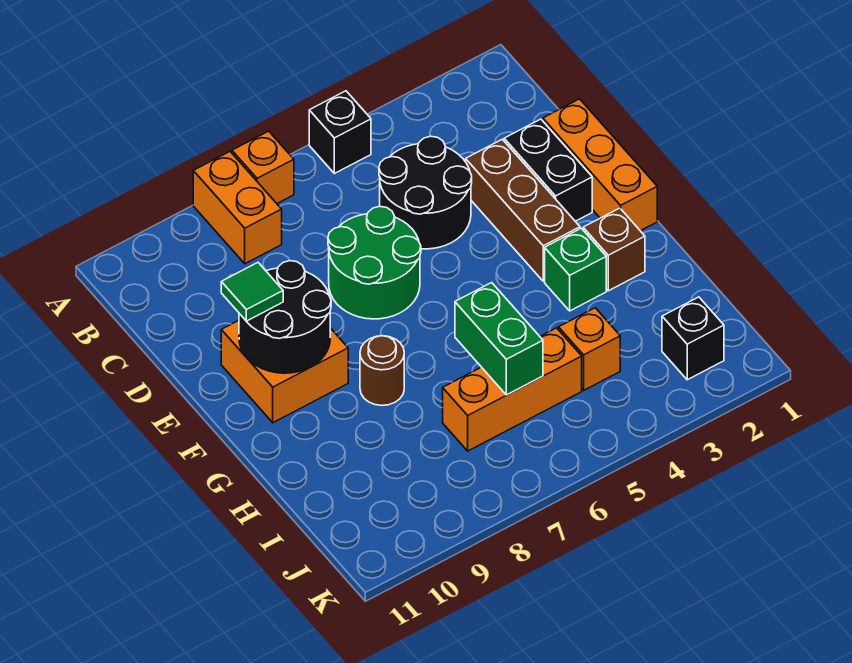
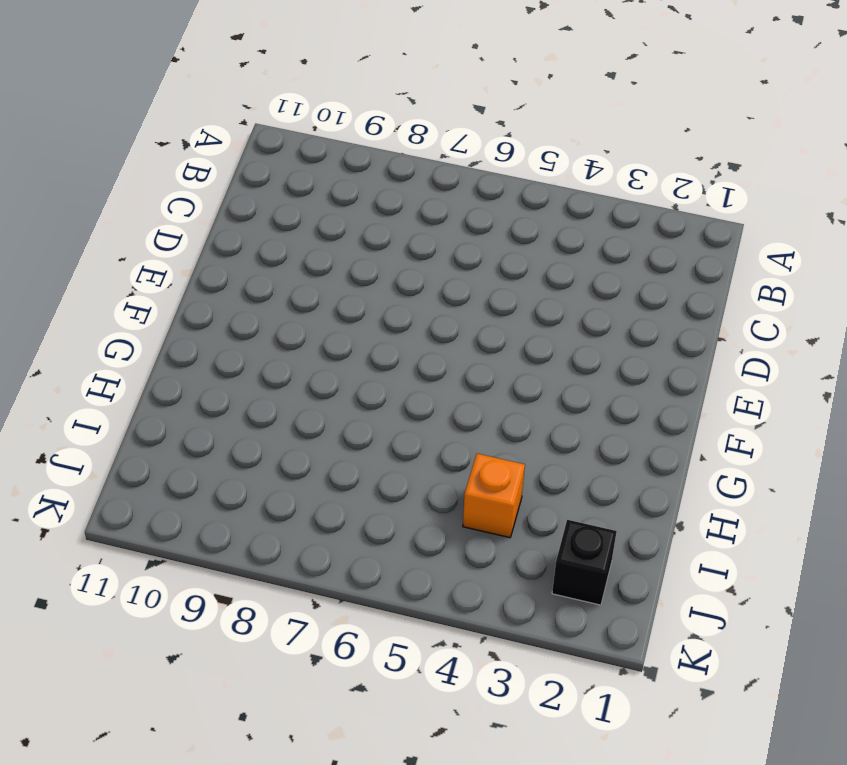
none -> black brick A5 level 1
none -> orange brick A7 level 1
none -> orange brick A8:B8 level 1

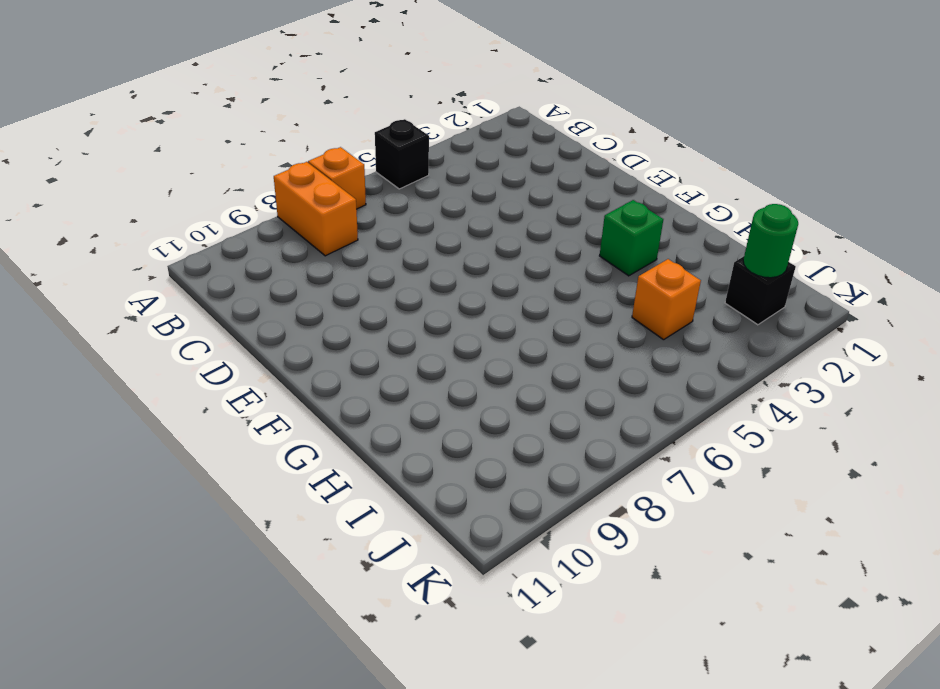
green round brick J2 level 2 -> none
none -> black round brick C4:D5 level 1
none -> orange brick D1:F1 level 1
none -> black brick D2:E2 level 1

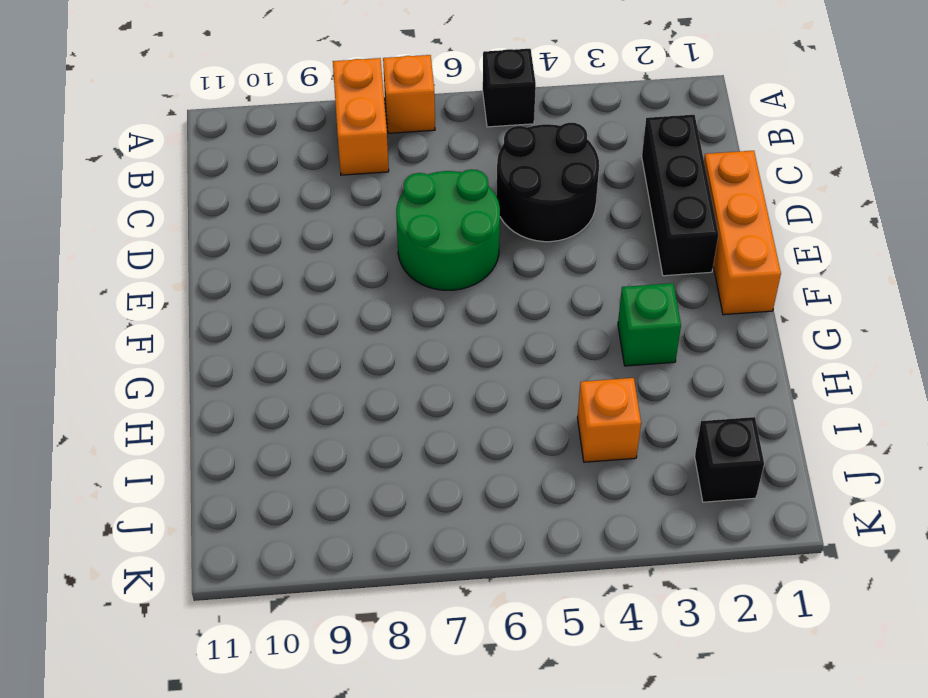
black brick C2:E2 level 1 -> black brick D2:E2 level 1
none -> brown brick D3:F3 level 1
none -> orange brick E9:F10 level 1
none -> brown brick G2 level 1

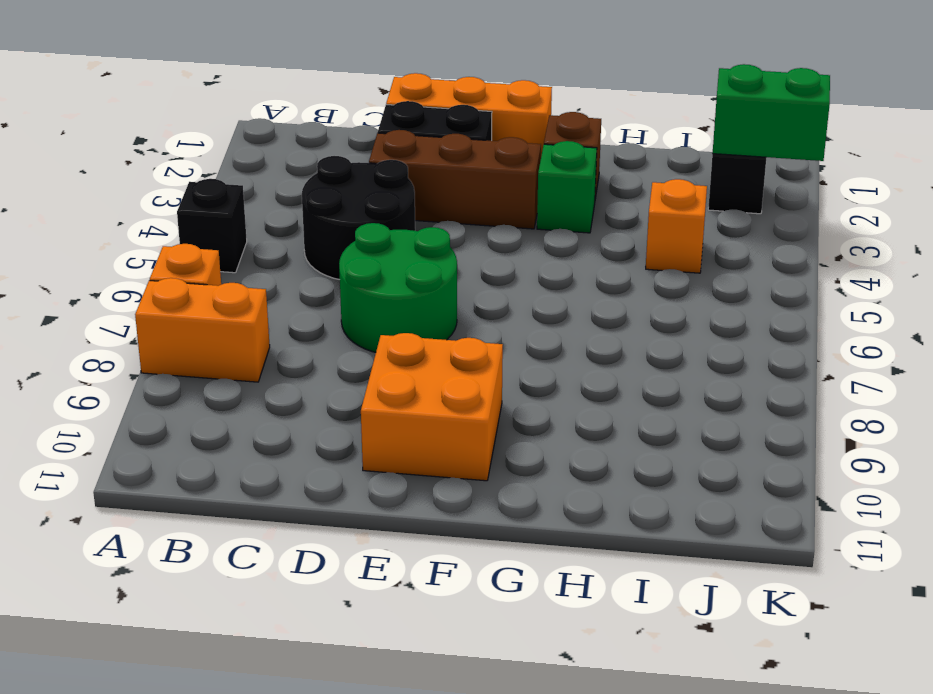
green brick J2:K2 level 2 -> green brick H6:I6 level 2
none -> brown round brick G8 level 1
none -> orange brick I5:I7 level 1
none -> black round brick E9:F10 level 2

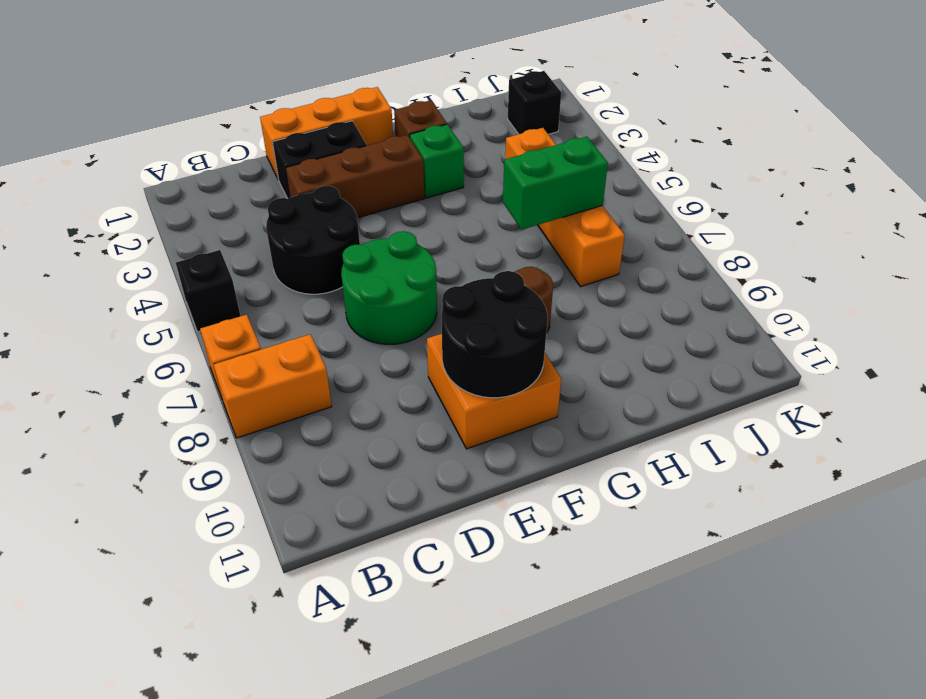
none -> green tile E10 level 3

